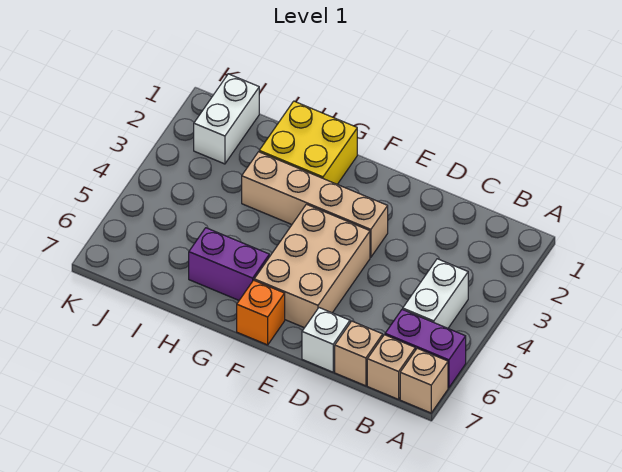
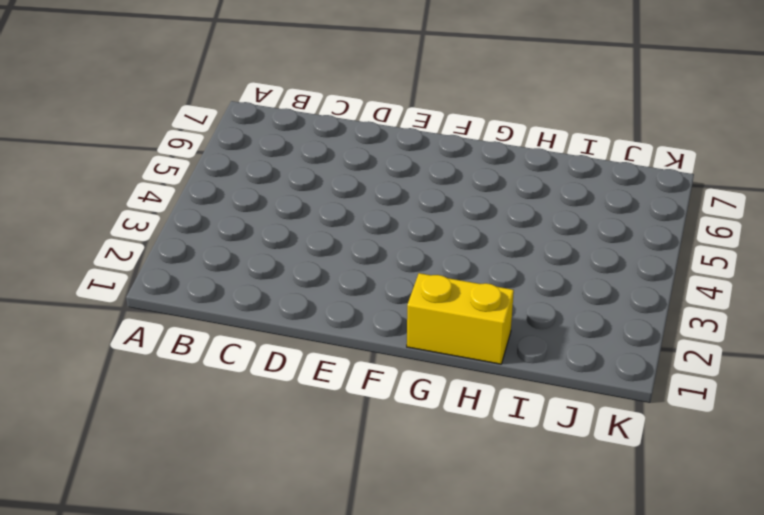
yellow brick G1:H1 level 1 -> yellow brick G1:H2 level 1
none -> purple brick A6:B6 level 1
none -> tan brick A7 level 1
none -> white brick B4:B5 level 1

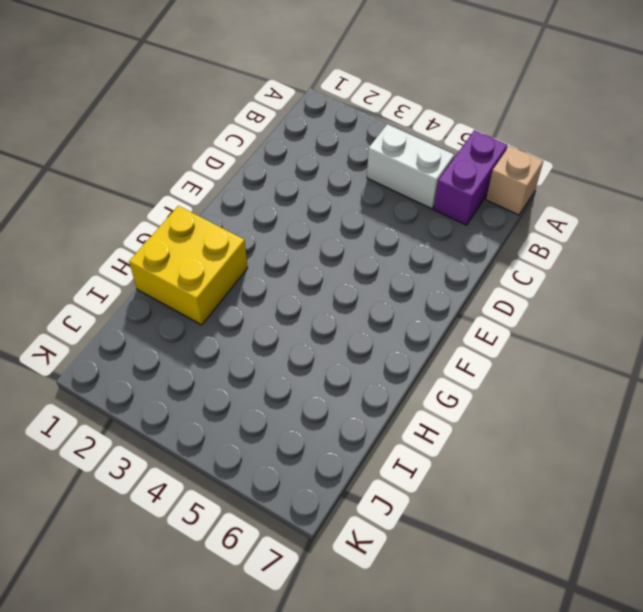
none -> tan brick B7 level 1
none -> tan brick C7 level 1
none -> white brick D7 level 1

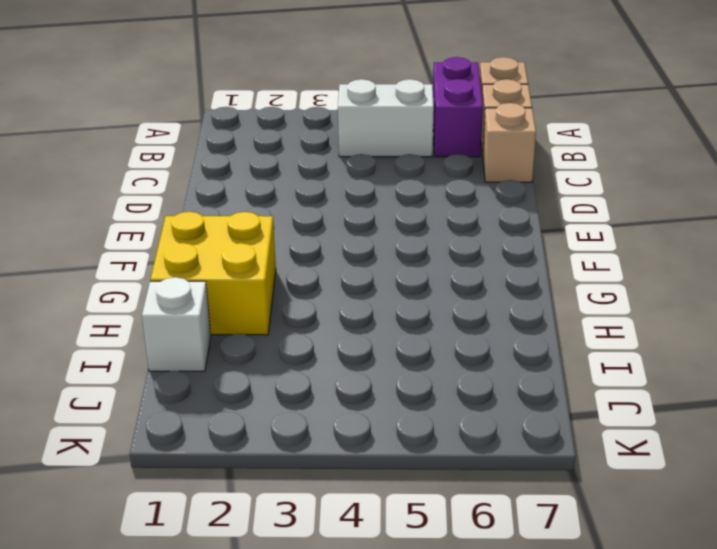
white brick I1 level 1 -> white brick D7 level 1
none -> tan brick E3:H3 level 1
none -> tan brick E4:F6 level 1
none -> orange brick F7 level 1

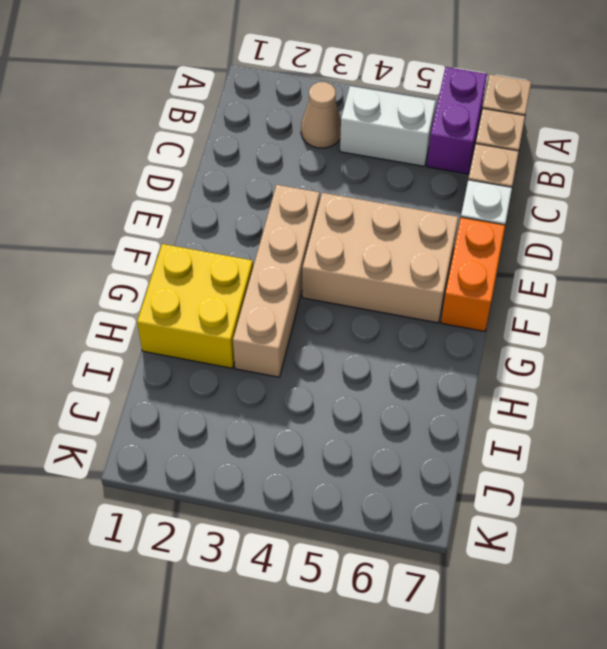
tan cone B3 level 1 -> none
orange brick E7:F7 level 1 -> orange brick F7 level 1
none -> purple brick G6:H6 level 1
none -> white brick J1:J2 level 1

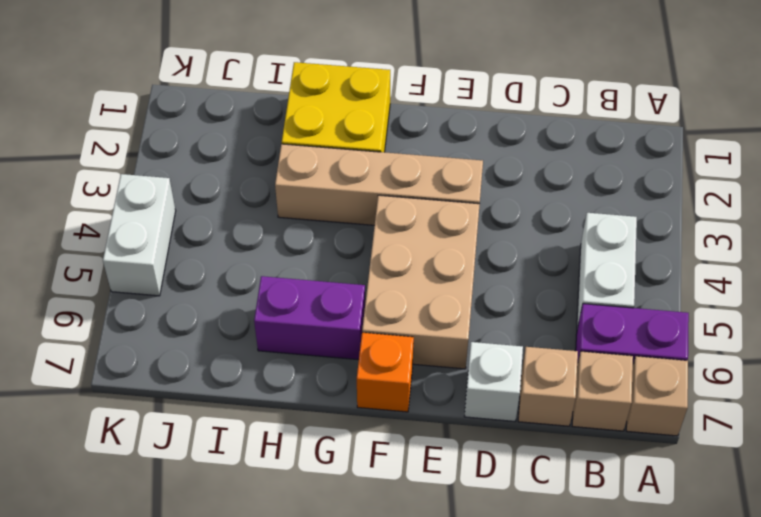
white brick K4:K5 level 1 -> white brick J1:J2 level 1

